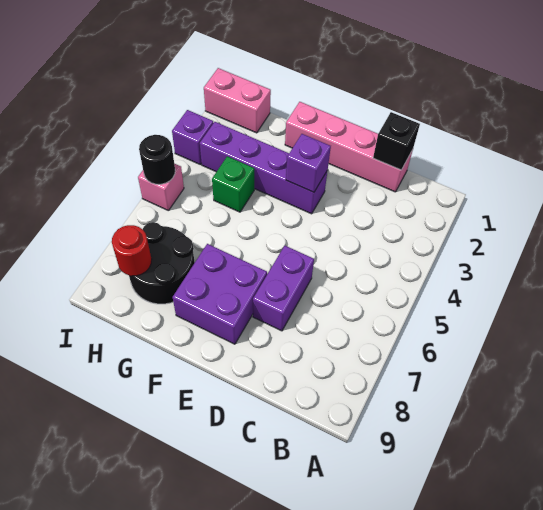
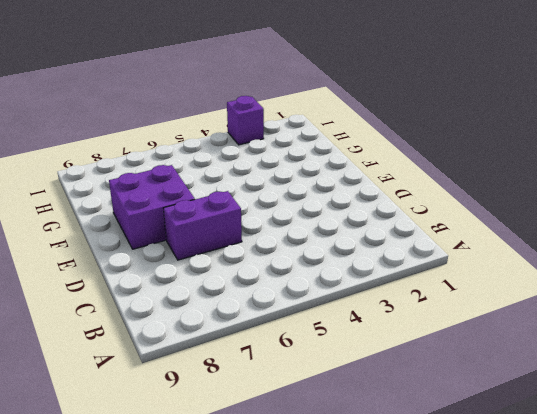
none -> pink brick C1:F1 level 1
none -> purple brick E3:H3 level 1
none -> green brick G4 level 1

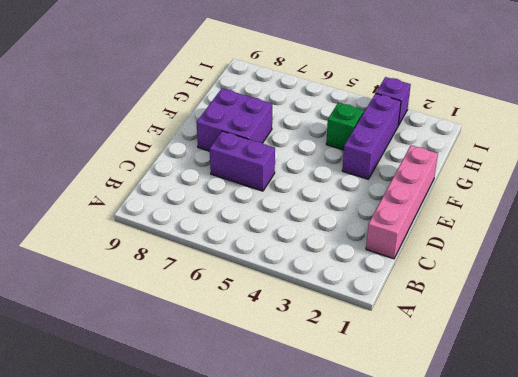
purple brick F3:H3 level 1 -> purple brick E3:H3 level 1
none -> black round brick G7:H8 level 1
none -> pink brick H1:I1 level 1
none -> pink brick I5 level 1

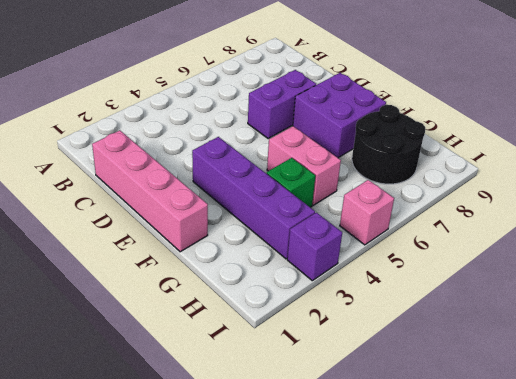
pink brick F5:G5 level 1 -> pink brick H1:I1 level 1
none -> black brick C1 level 2
none -> purple brick E3 level 2
none -> red round brick H8 level 2

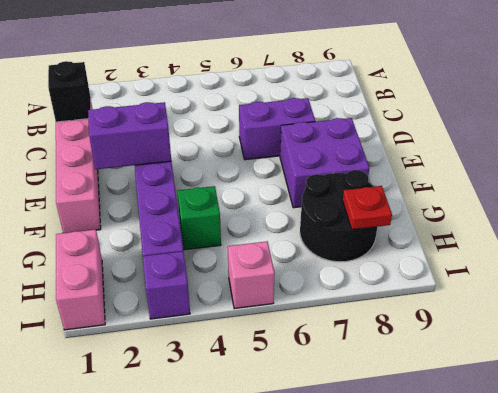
purple brick E2:E3 level 2 -> purple brick E3 level 2
red plate H8 level 2 -> red round brick H8 level 2
none -> black round brick I5 level 2

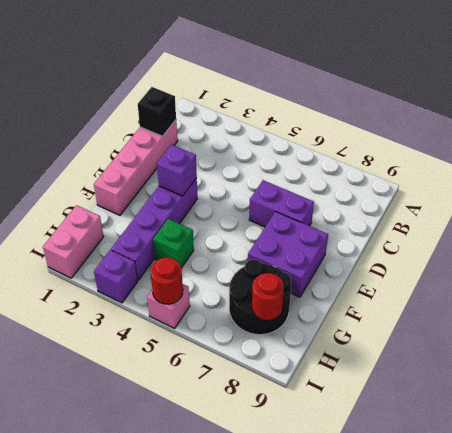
red round brick I5 level 2 -> black round brick I5 level 2

